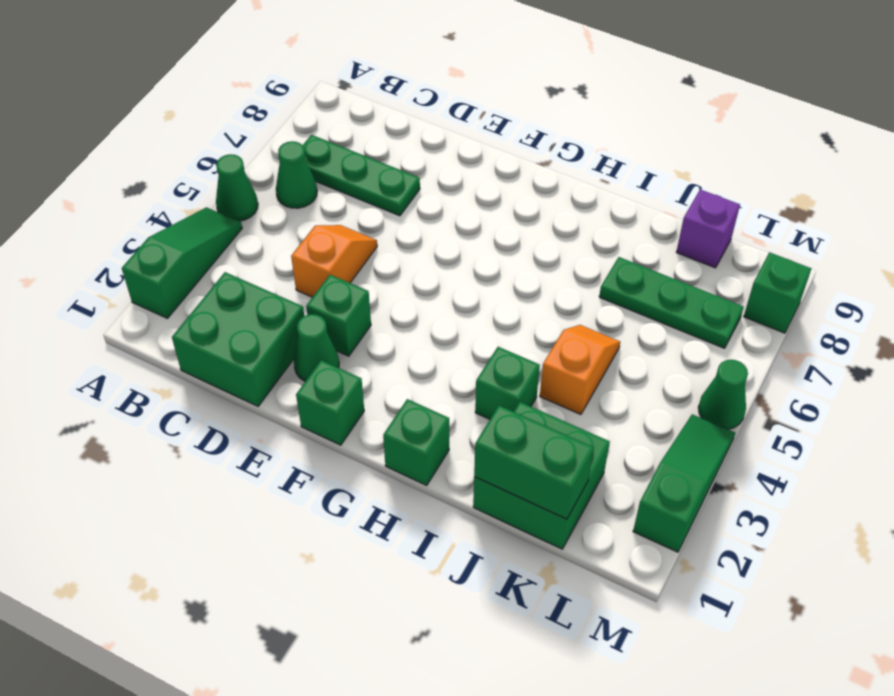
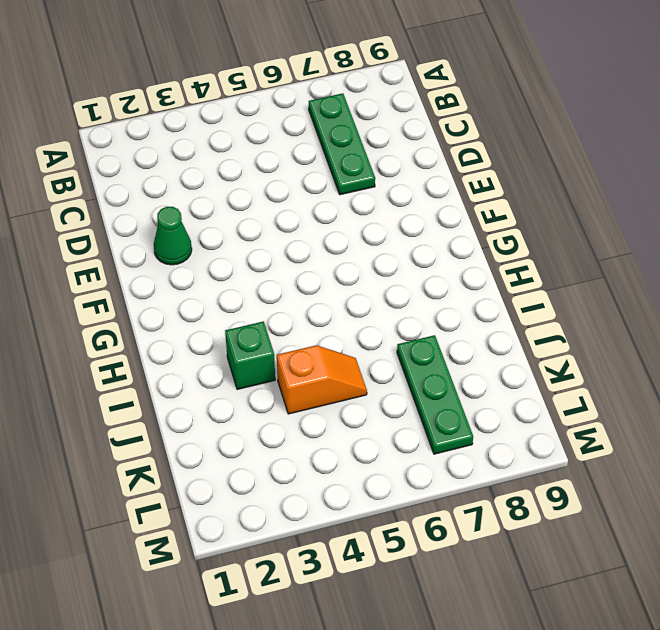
none -> green slope A2:A4 level 1 top 2
none -> green cone A5 level 1
none -> green cone B6 level 1

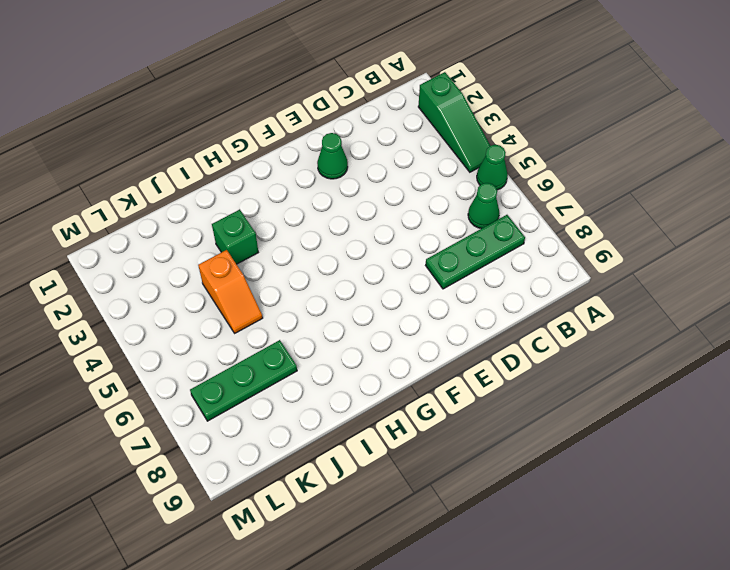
none -> green brick C1:D2 level 1
none -> orange slope D4:D5 level 1 top 4
none -> green brick E3 level 1

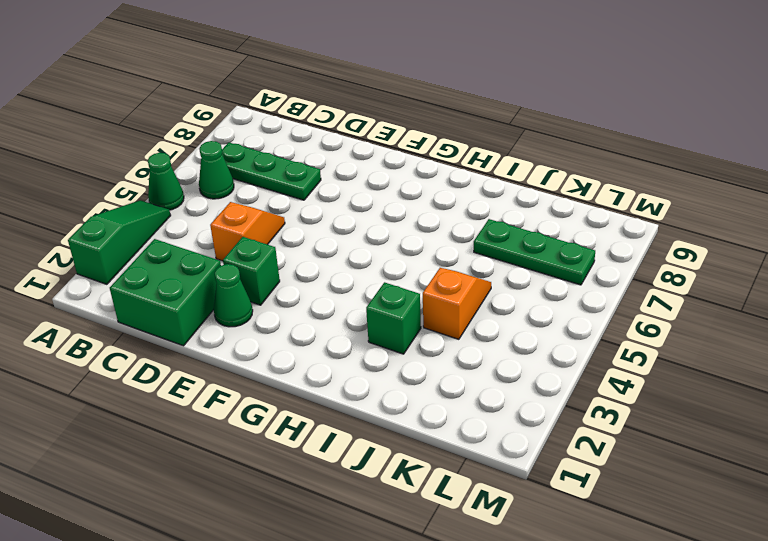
none -> green brick F1 level 1
none -> green brick H1 level 1
none -> green brick J1:K2 level 1

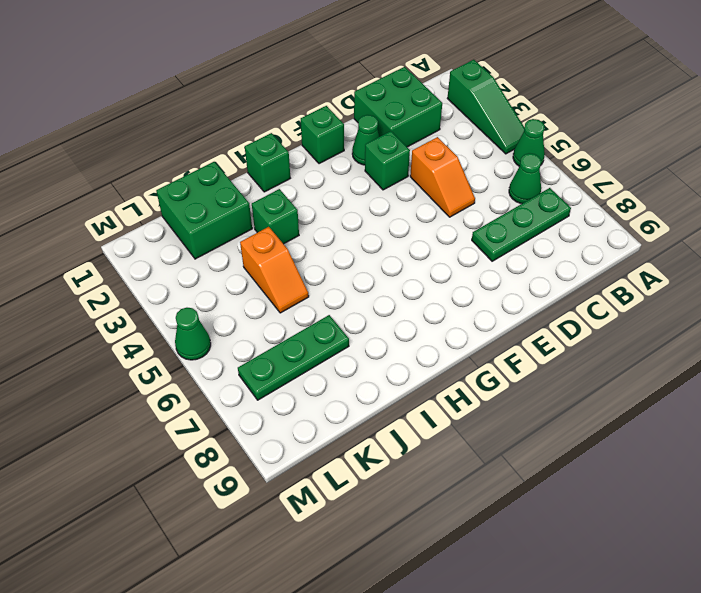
none -> purple brick K9 level 1
none -> green slope M2:M4 level 1 top 2
none -> green brick M8 level 1

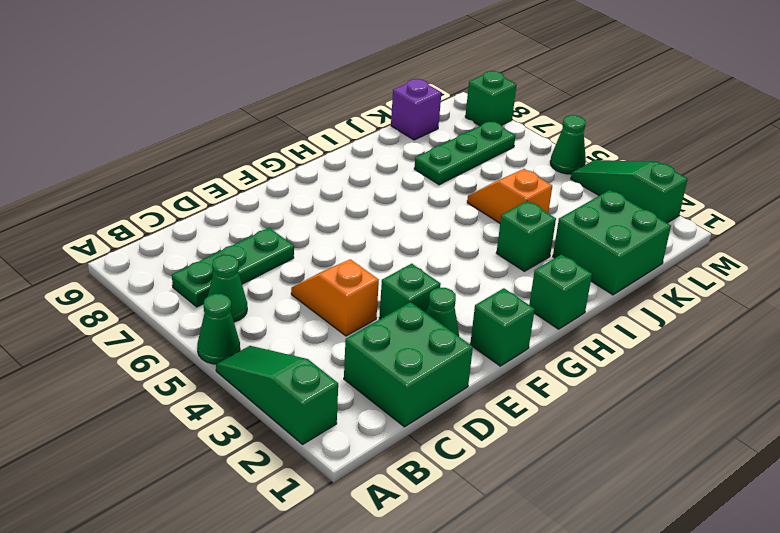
none -> green brick J1:K1 level 2

